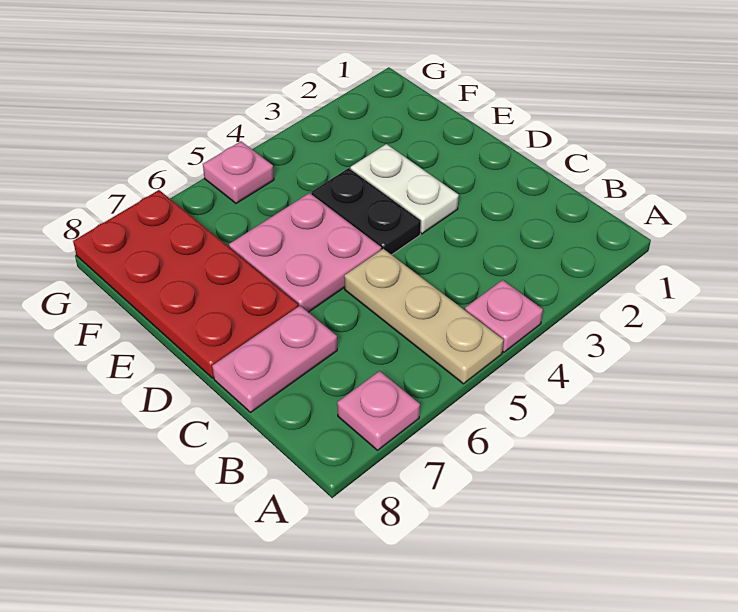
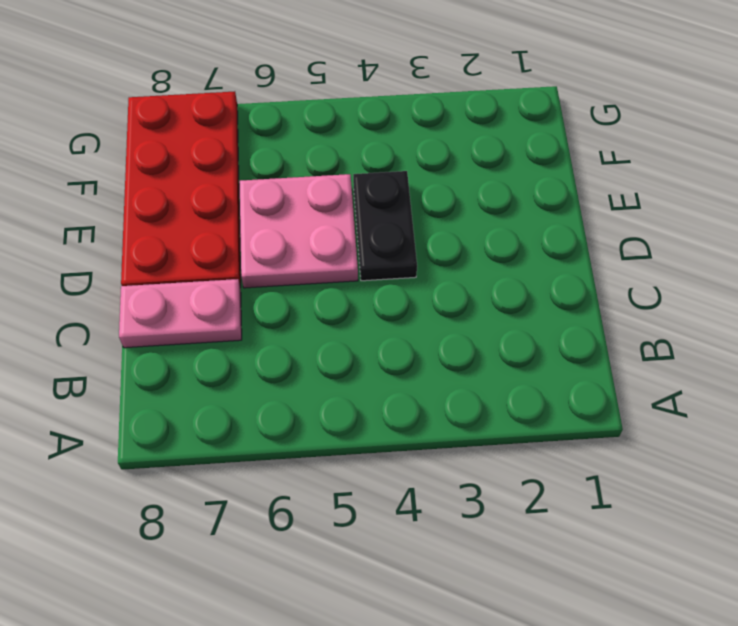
none -> pink plate A4 level 1
none -> tan plate A5:C5 level 1

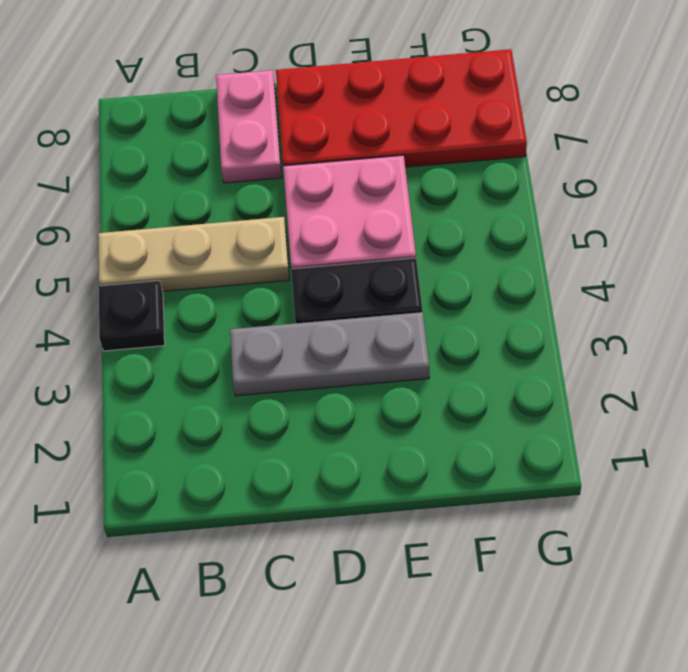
black plate A4 level 1 -> pink plate A4 level 1
grey plate C3:E3 level 1 -> white plate D3:E3 level 1
none -> pink plate A7 level 1
none -> pink plate G5 level 1

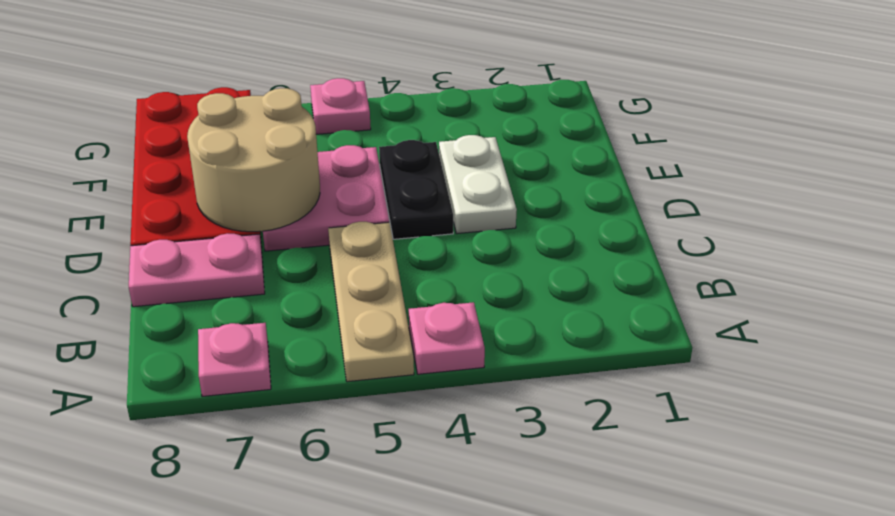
tan round brick D6:E7 level 2 -> none

